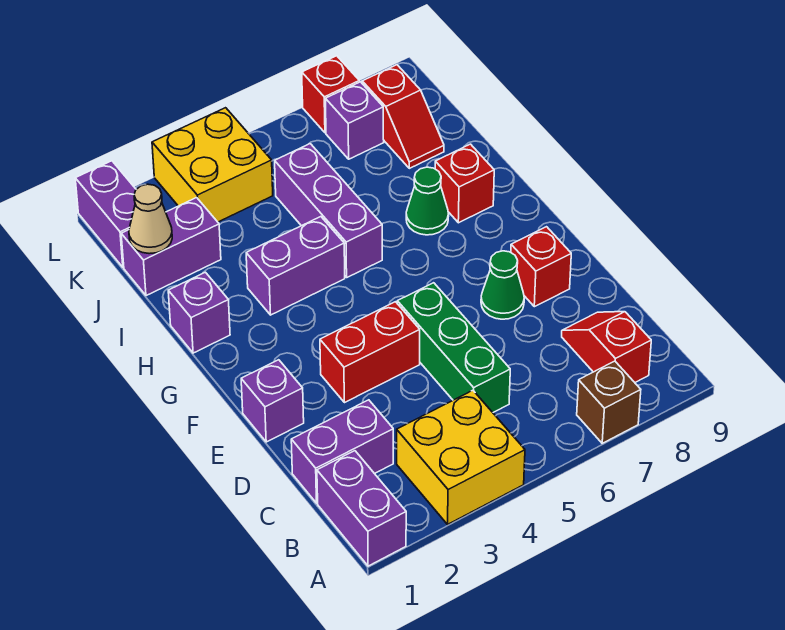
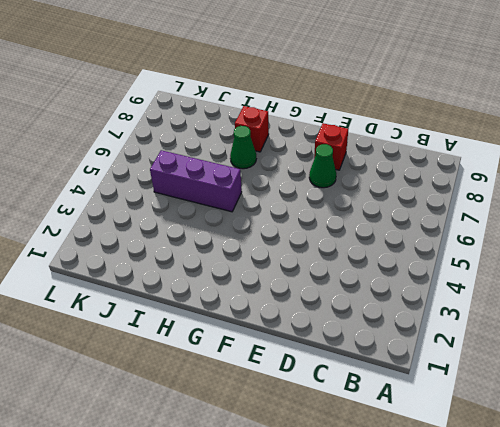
none -> purple brick A1:B1 level 1
none -> yellow brick A3:B4 level 1
none -> brown brick A7 level 1

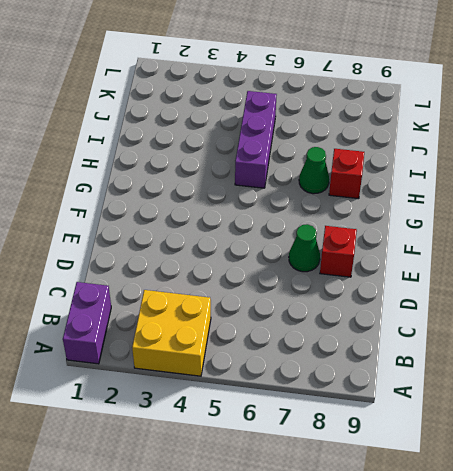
none -> brown brick A7 level 1
none -> red slope B8:C8 level 1 top B
none -> purple brick C1:C2 level 1

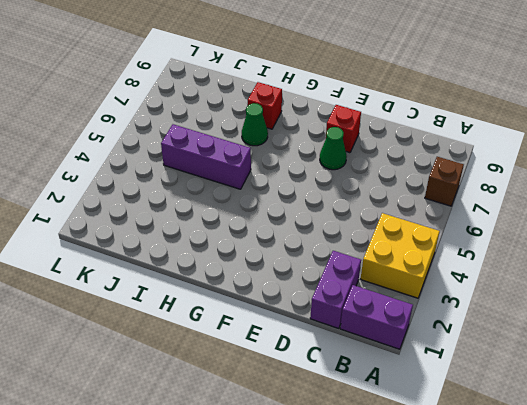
none -> red slope B8:C8 level 1 top B
none -> green brick C5:E5 level 1
none -> purple brick E1 level 1

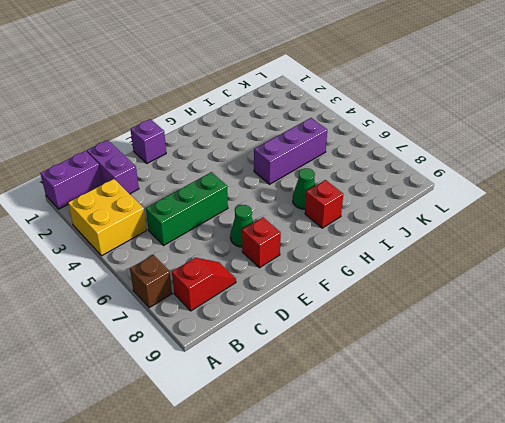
none -> red brick E3:E4 level 1
none -> purple brick H1 level 1
none -> purple brick H3:H4 level 1

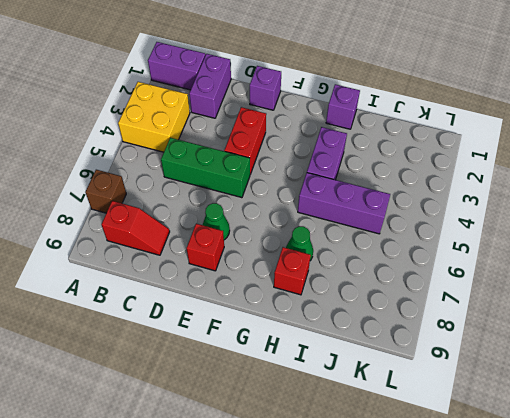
none -> purple brick J1:J2 level 1
none -> red slope J8:K8 level 1 top K
none -> purple brick K1:L1 level 1

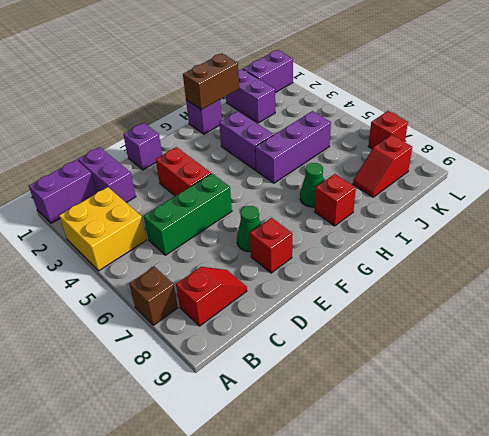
brown brick H1:I1 level 2 -> none
none -> yellow brick K3:L4 level 1
none -> purple brick K7 level 1
none -> tan cone J1 level 2

